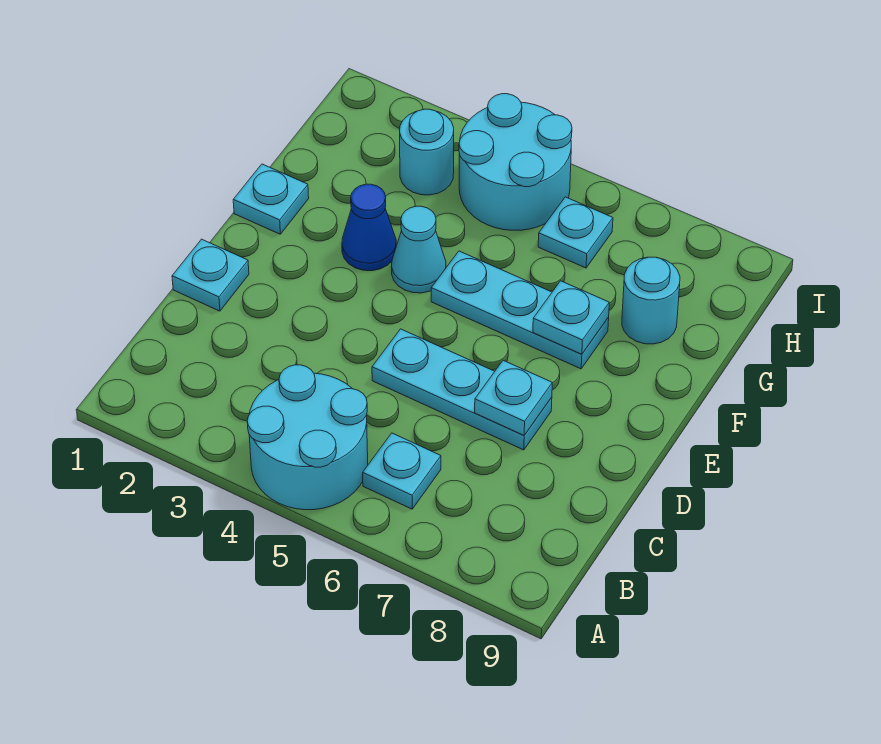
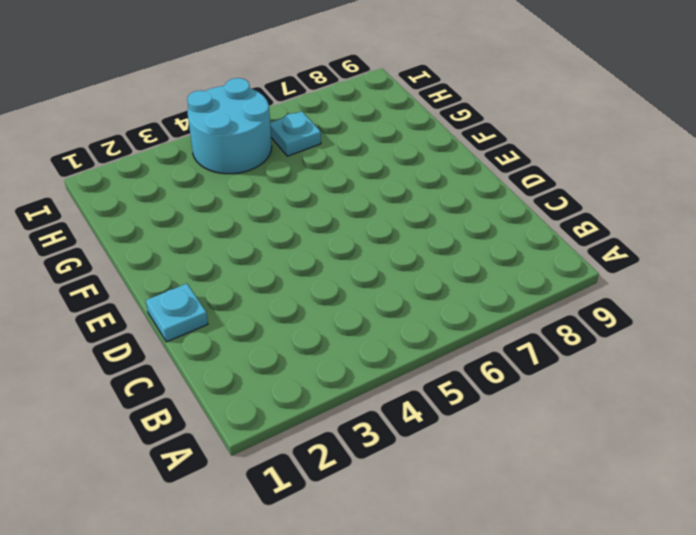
none -> cyan round brick A4:B5 level 1
none -> cyan plate B6 level 1
none -> cyan plate D5:D7 level 1

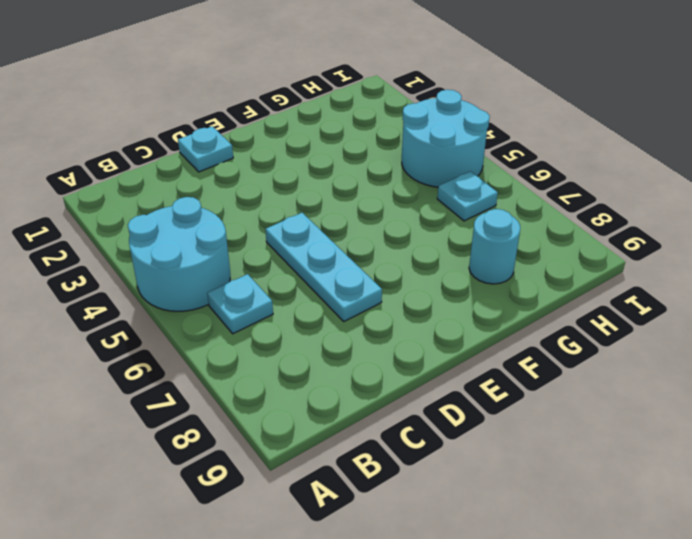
none -> cyan plate F1 level 1
none -> blue cone F3 level 1
none -> cyan cone F4 level 1

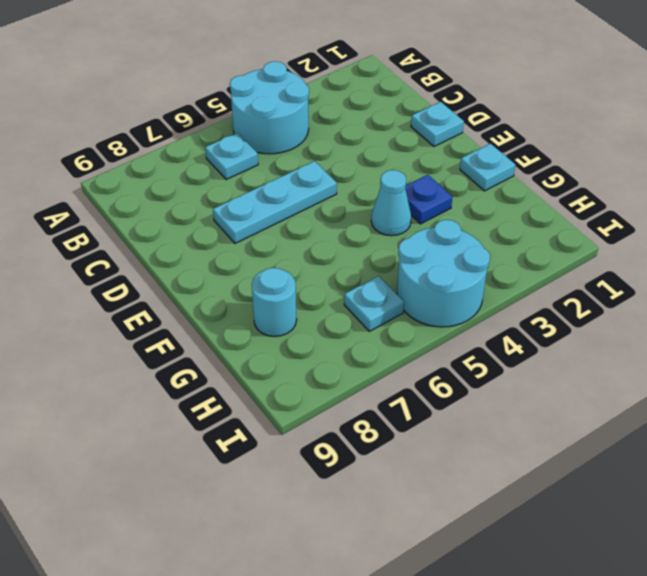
blue plate F3 level 1 -> blue cone F3 level 1
none -> cyan plate F5:F7 level 1
none -> cyan round brick H3 level 1
none -> cyan plate D7 level 2

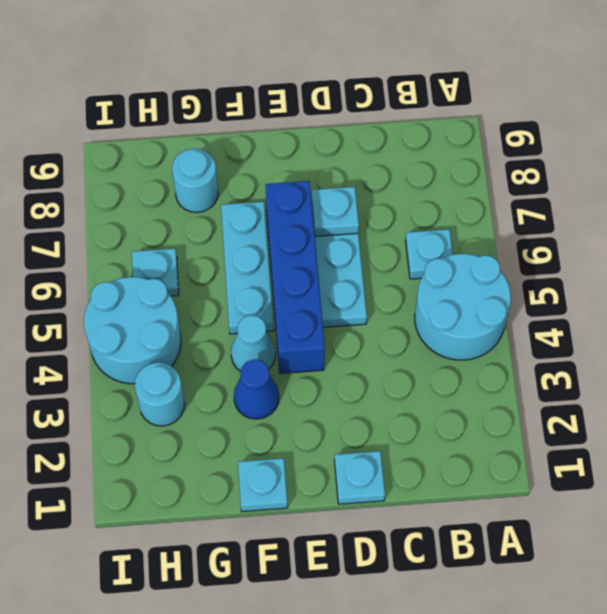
blue brick E4:E7 level 1 -> none
none -> cyan plate F7 level 2

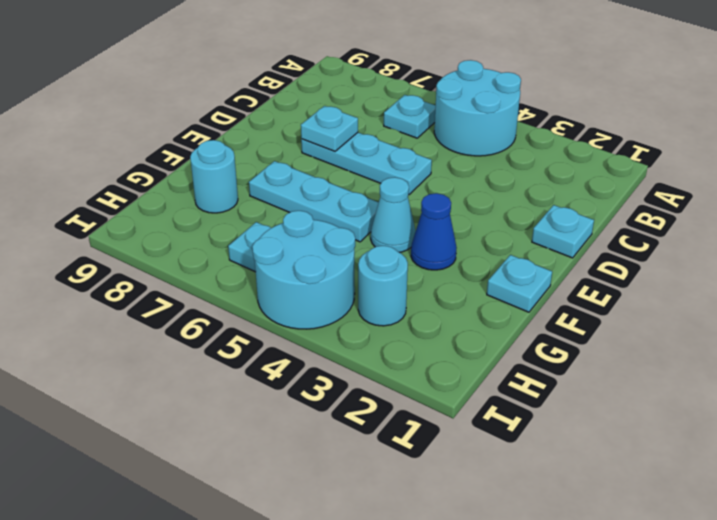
none -> cyan plate F7 level 2

